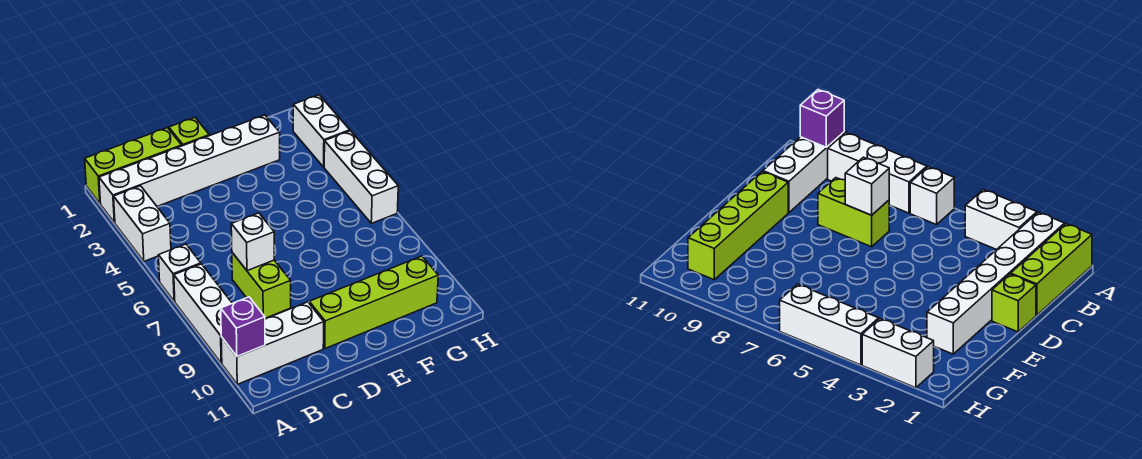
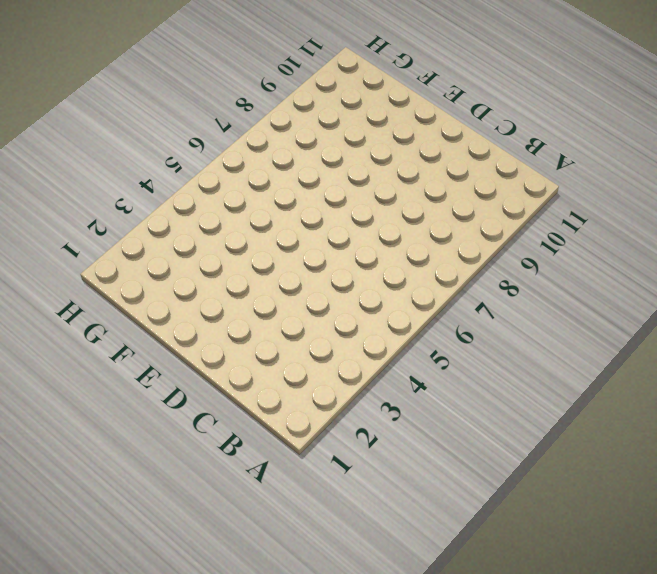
none -> lime brick A1:C1 level 1
none -> white brick A2:F2 level 1
none -> white brick A3:A4 level 1

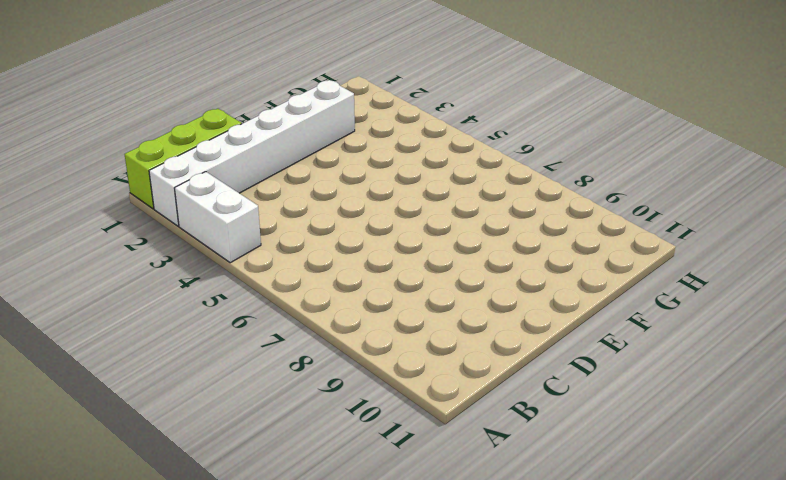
none -> white brick A6 level 1
none -> white brick A7:A9 level 1
none -> white brick A10:C10 level 1

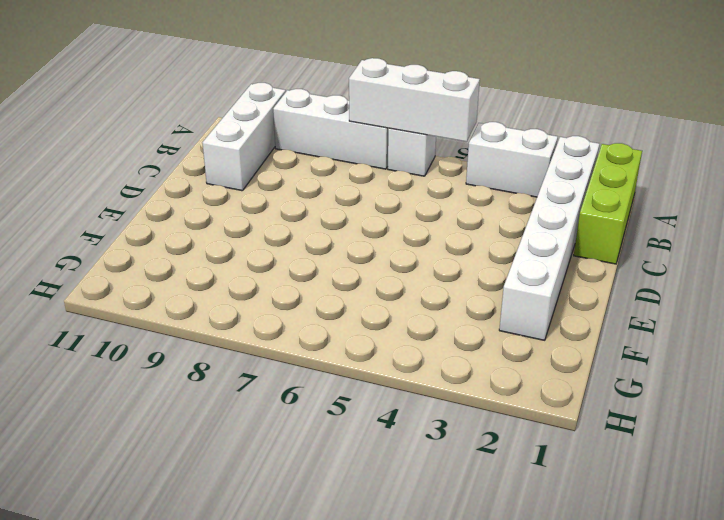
white brick A5:A7 level 2 -> white brick H4:H6 level 1
none -> lime brick C7:C8 level 1
none -> lime brick D1 level 1
none -> lime brick D10:G10 level 1

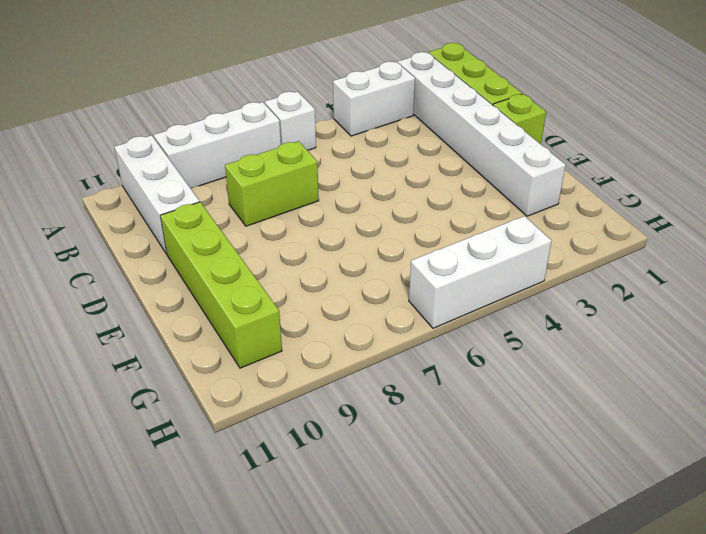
none -> white brick H2:H3 level 1
none -> purple brick A10 level 2
none -> white brick C7 level 2

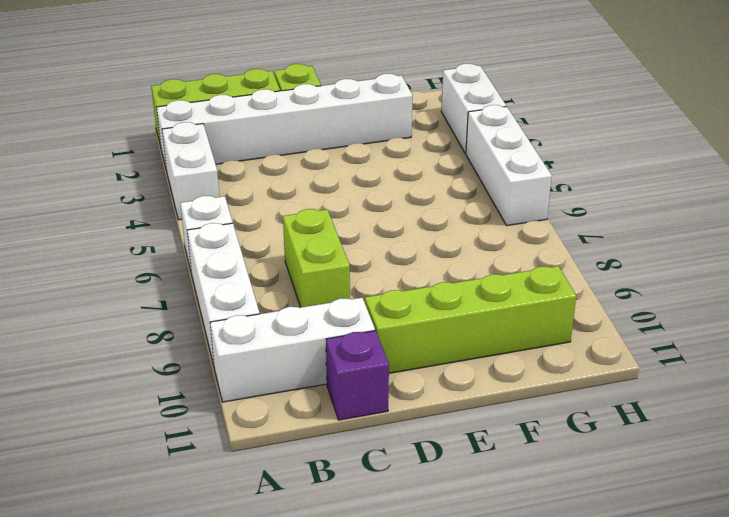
purple brick C11 level 1 -> purple brick A10 level 2
none -> white brick C7 level 2

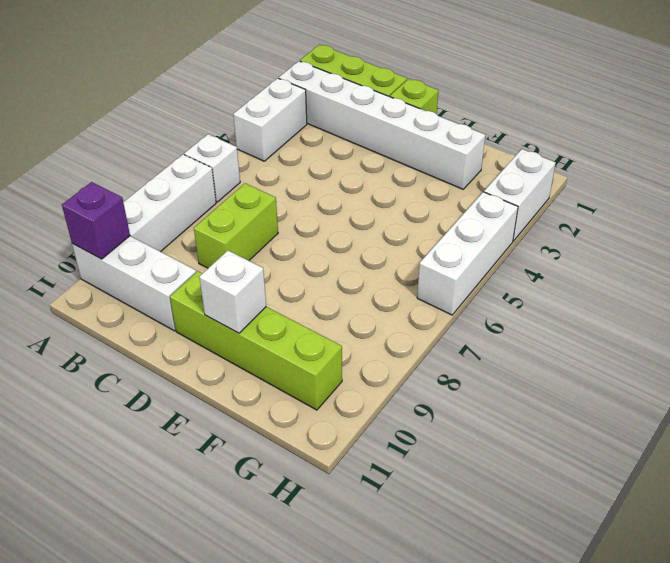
white brick E10 level 2 -> white brick C7 level 2

